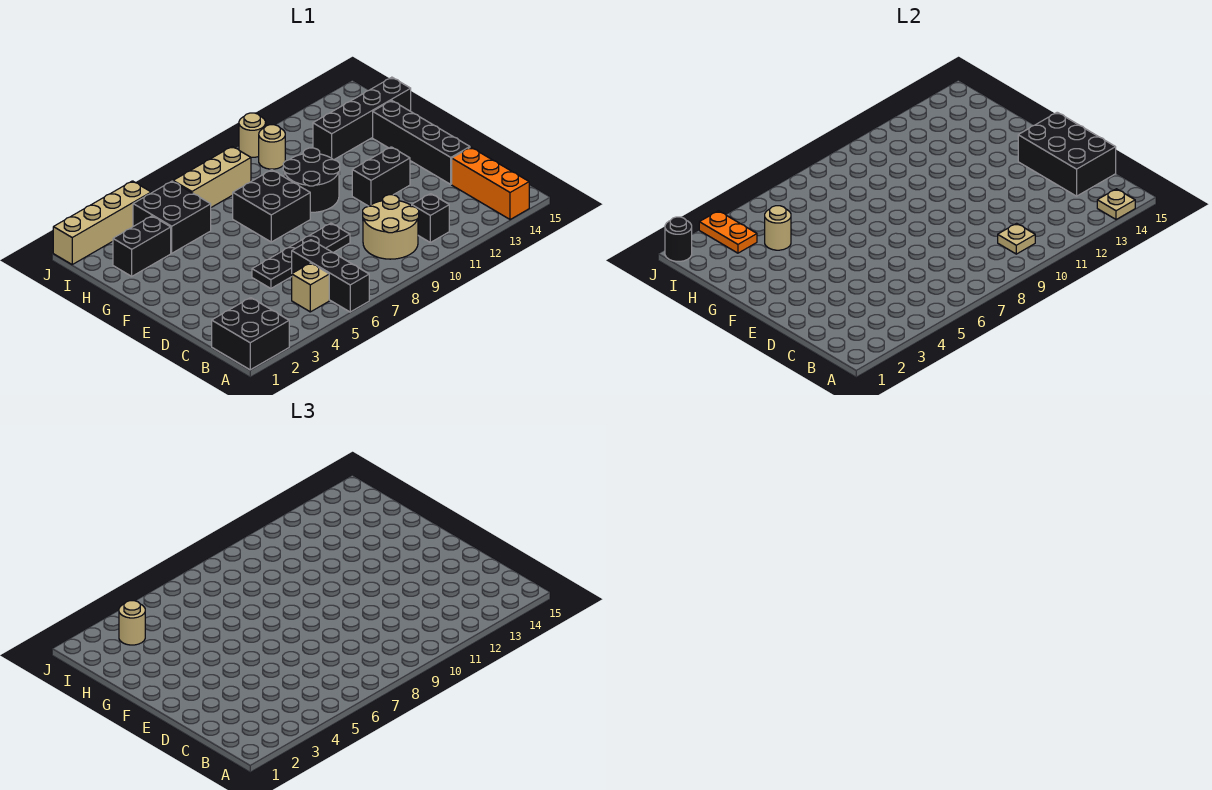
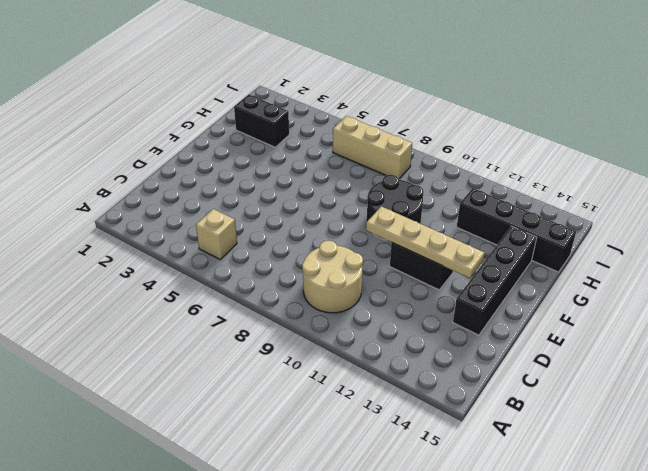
tan plate E10:E13 level 2 -> none
none -> black brick A1:B2 level 1
none -> black brick A6:C6 level 1
none -> orange brick A14:C14 level 1

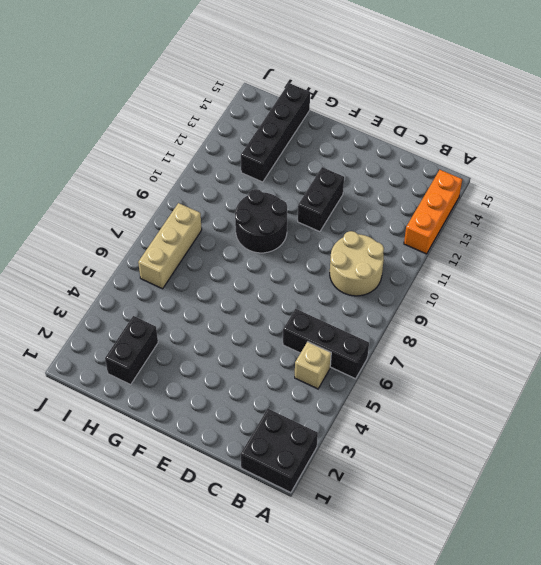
orange brick A12:A14 level 1 -> orange brick A14:C14 level 1
none -> black brick B11 level 1
none -> black plate D5:D8 level 1
none -> black brick D14:G14 level 1

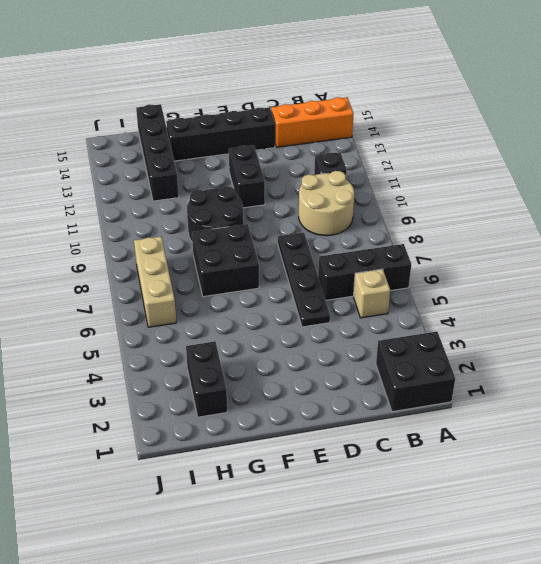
none -> black brick H4:I5 level 1
none -> tan round brick I10 level 1
none -> tan brick J1:J4 level 1

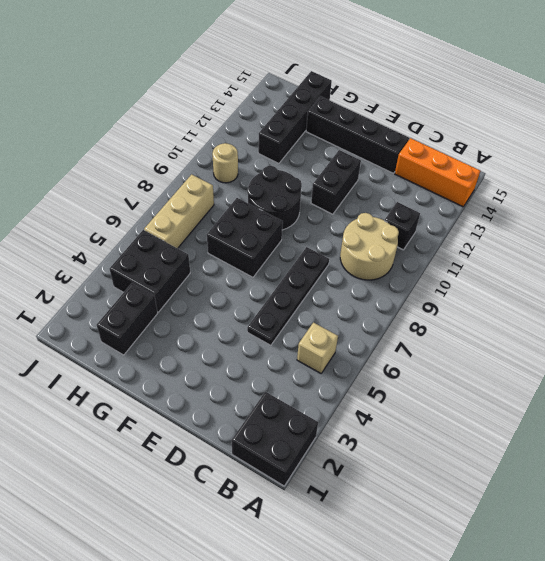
none -> black brick A6:C6 level 1
none -> tan brick J1:J4 level 1
none -> tan round brick J10 level 1

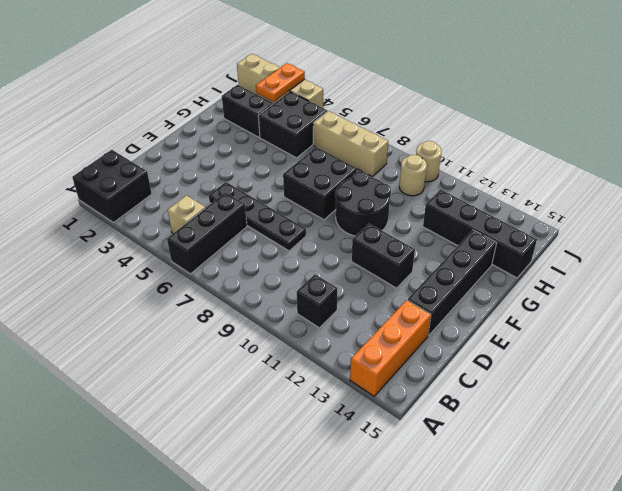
none -> tan round brick B9:C10 level 1
none -> tan plate A14 level 2
none -> tan plate B10 level 2

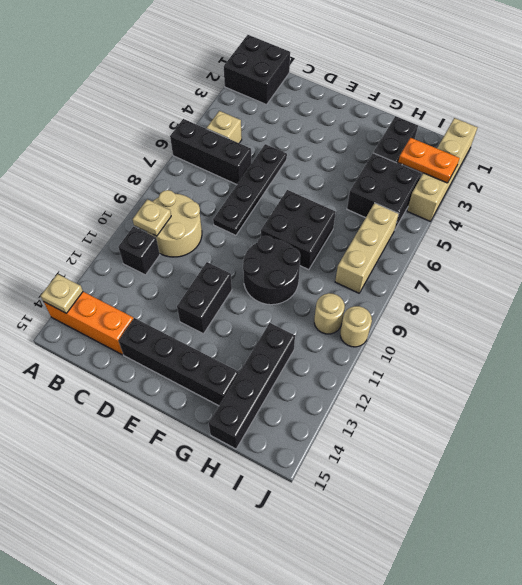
none -> black brick C14:E15 level 2
none -> tan round brick H4 level 2
none -> black round brick J1 level 2

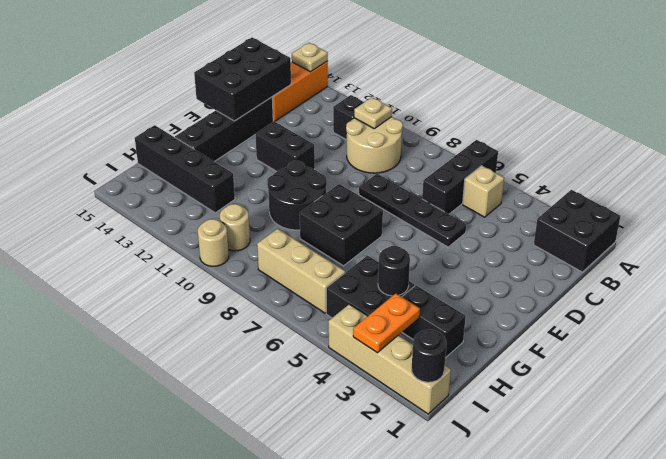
black round brick H4 level 2 -> tan round brick H4 level 2
none -> tan round brick I3 level 3

